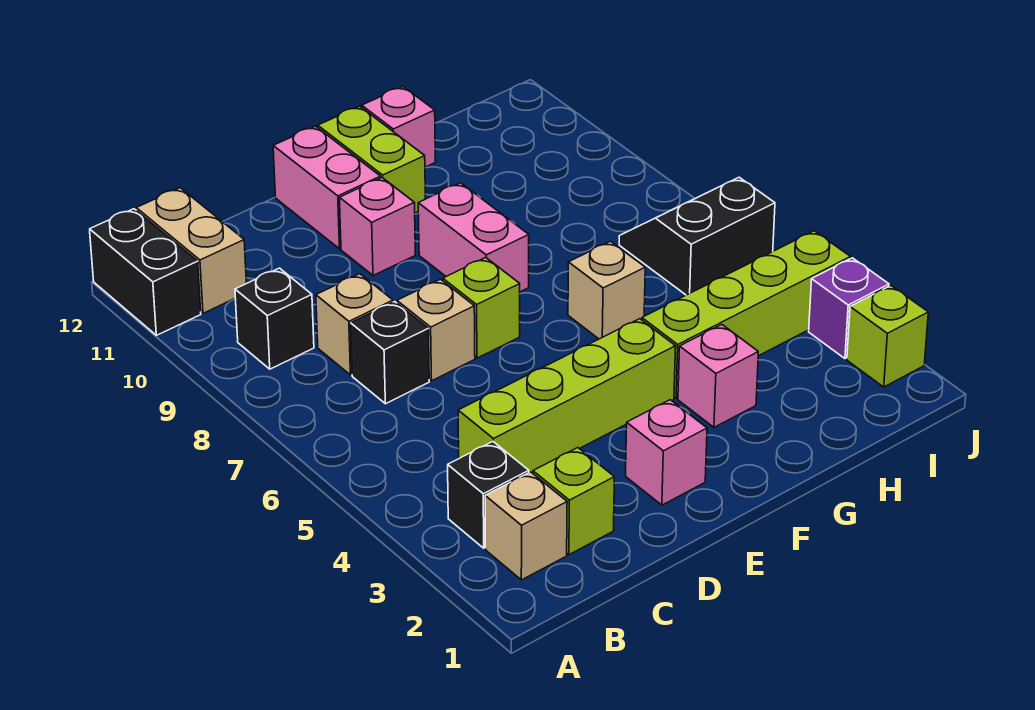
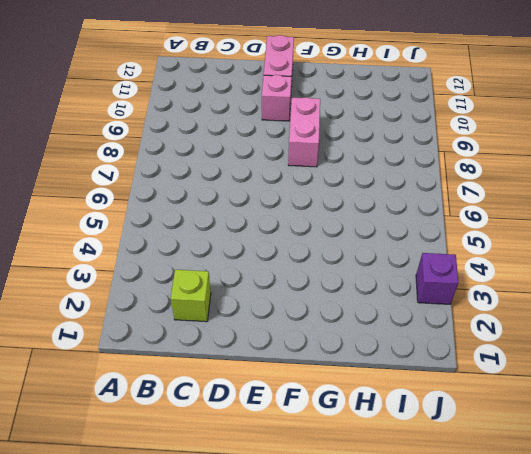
none -> black brick A11:A12 level 1
none -> tan brick B2 level 1
none -> black brick B3 level 1

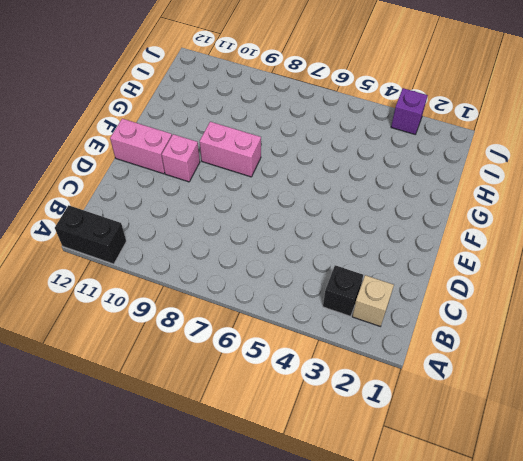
none -> black brick B9 level 1
none -> tan brick B11:B12 level 1
none -> lime brick C2 level 1

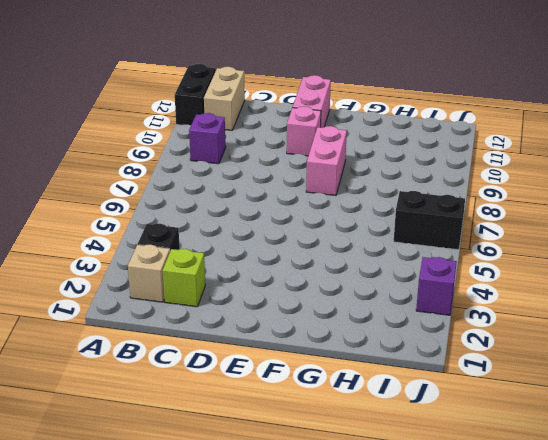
purple brick B9 level 1 -> black brick B9 level 1
none -> lime brick C4:F4 level 1
none -> black brick C7 level 1
none -> tan brick C8 level 1

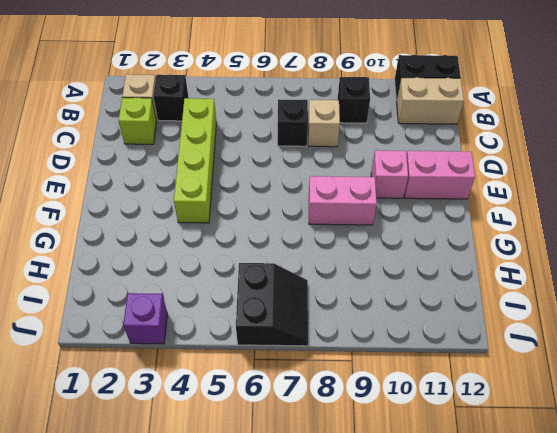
none -> tan brick D7 level 1
none -> pink brick E2 level 1
none -> lime brick E7 level 1

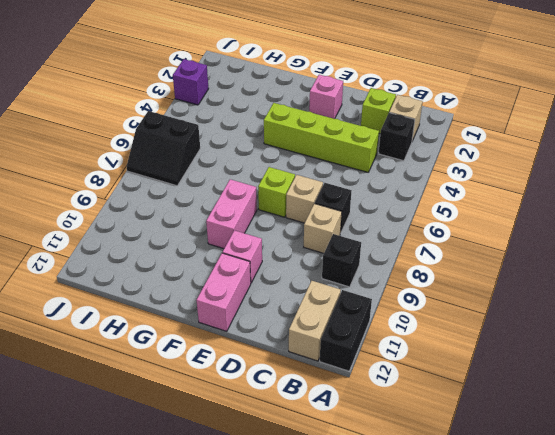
none -> lime brick F11:F12 level 1
none -> pink brick G3 level 1
none -> lime brick G4:J4 level 1

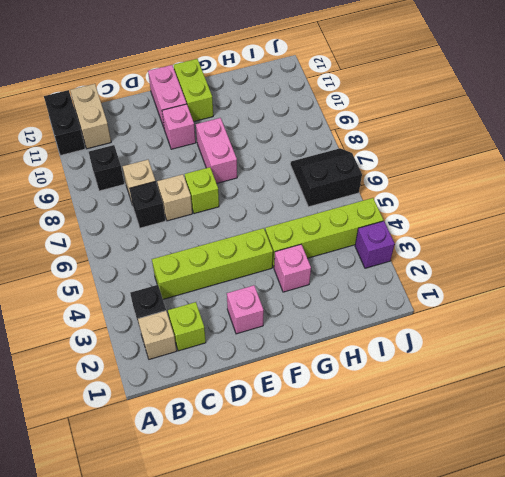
none -> tan brick G6 level 1
none -> pink brick G12 level 1
none -> lime brick J2 level 1

